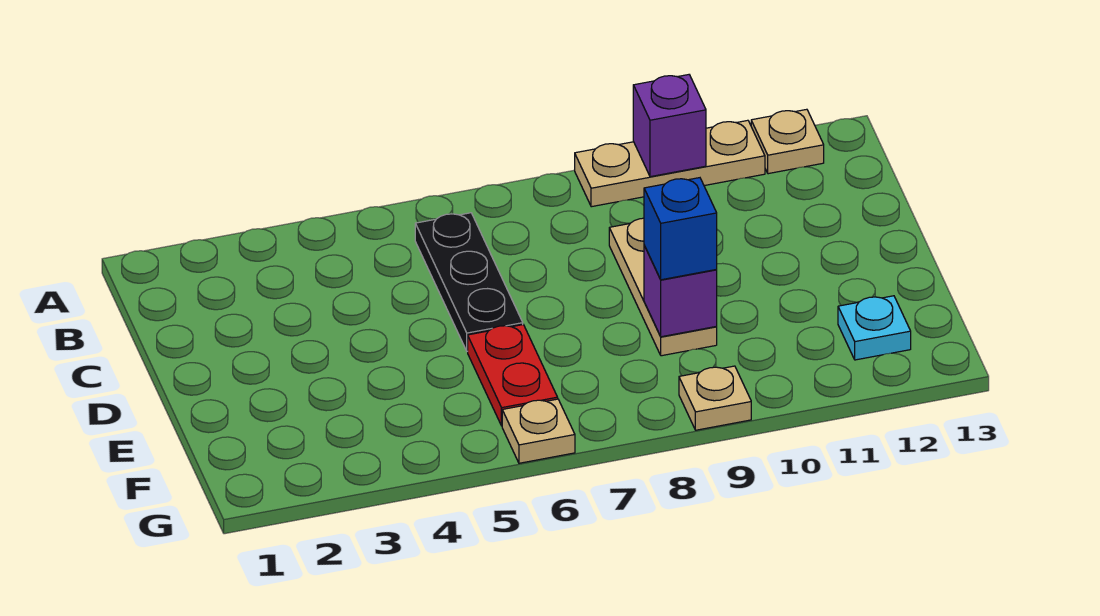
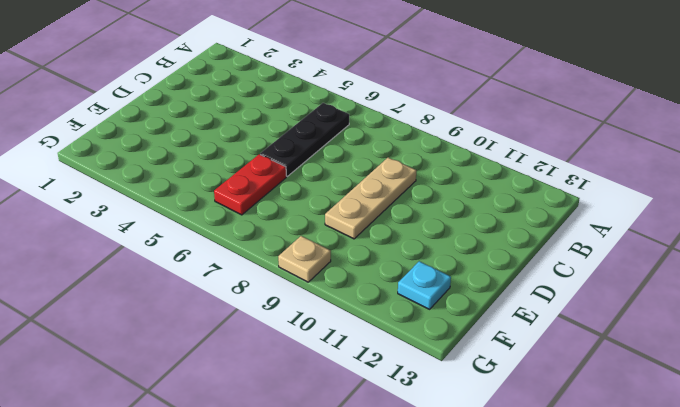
none -> tan plate A9:A11 level 1
none -> tan plate A12 level 1

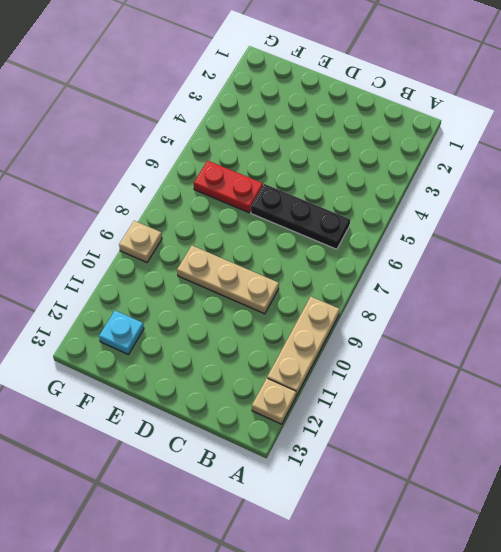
none -> tan plate G6 level 1
none -> purple brick A10 level 2

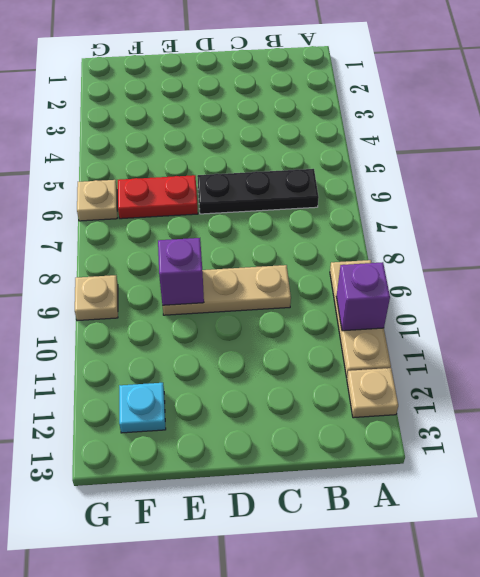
none -> blue brick E9 level 3

